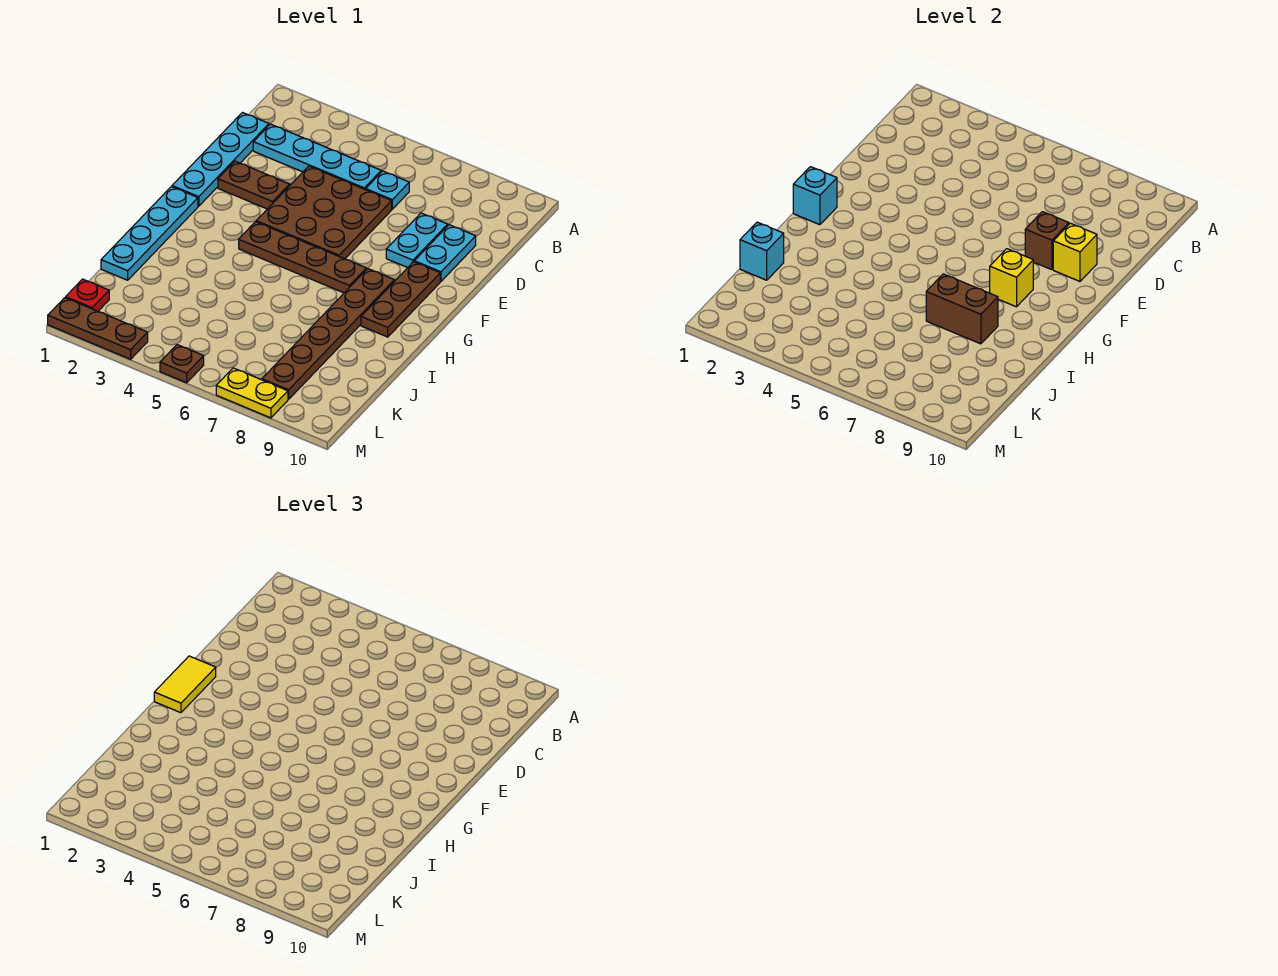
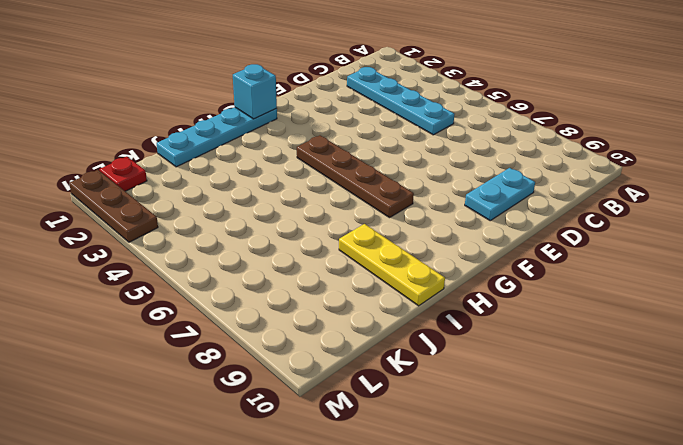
yellow plate I8:I10 level 1 -> brown plate G8:L8 level 1
none -> cyan plate C1:F1 level 1
none -> cyan plate C6 level 1
none -> brown plate D4:F6 level 1

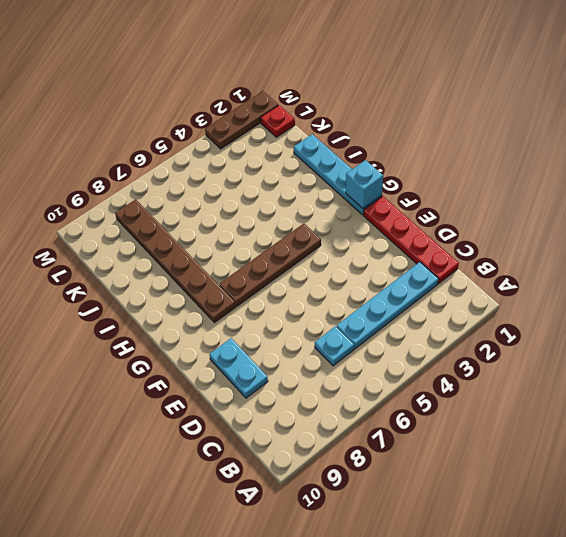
red plate C1:F1 level 1 -> cyan plate C1:F1 level 1
none -> brown plate D4:F6 level 1
none -> cyan plate D8:E8 level 1
none -> brown plate E2:E3 level 1

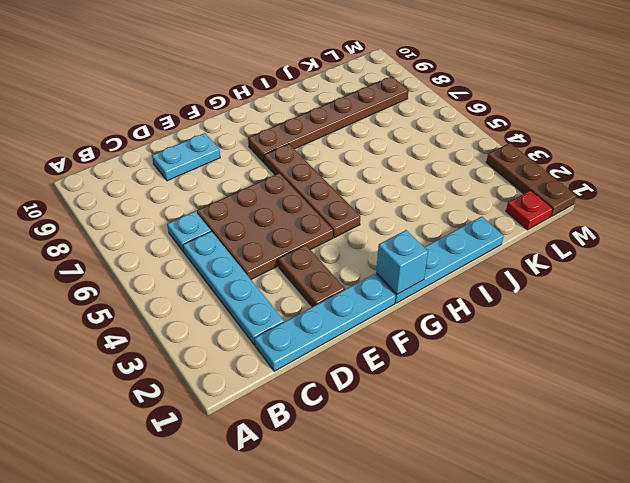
none -> cyan plate D8:E8 level 1
none -> brown plate F9:H9 level 1
none -> brown plate M5 level 1

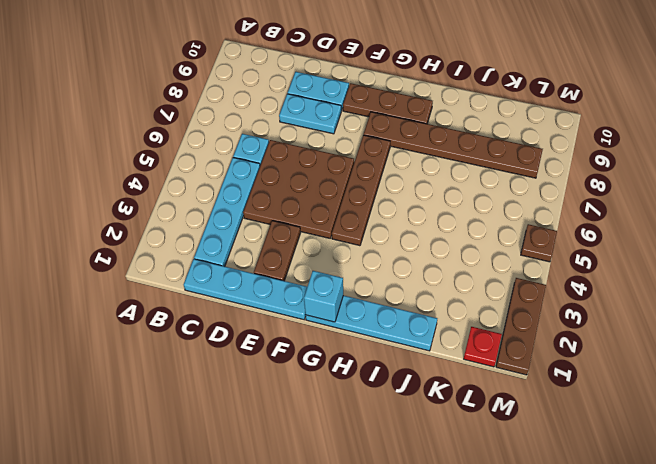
none -> yellow plate M7:M8 level 1
none -> brown brick E8 level 2
none -> yellow brick E9 level 2

